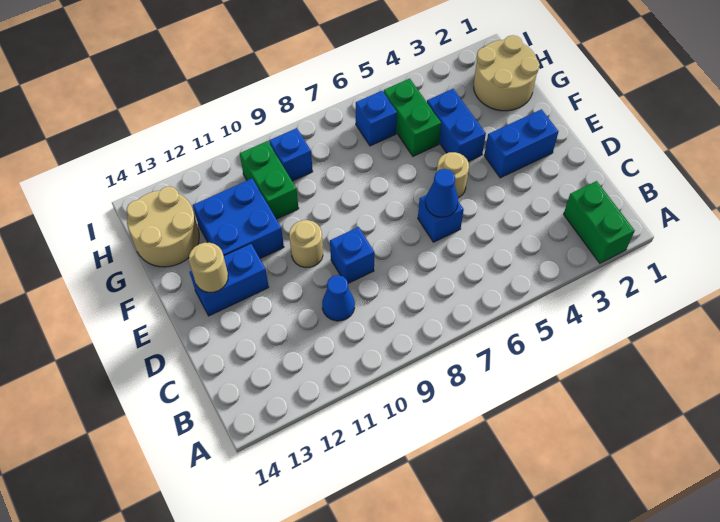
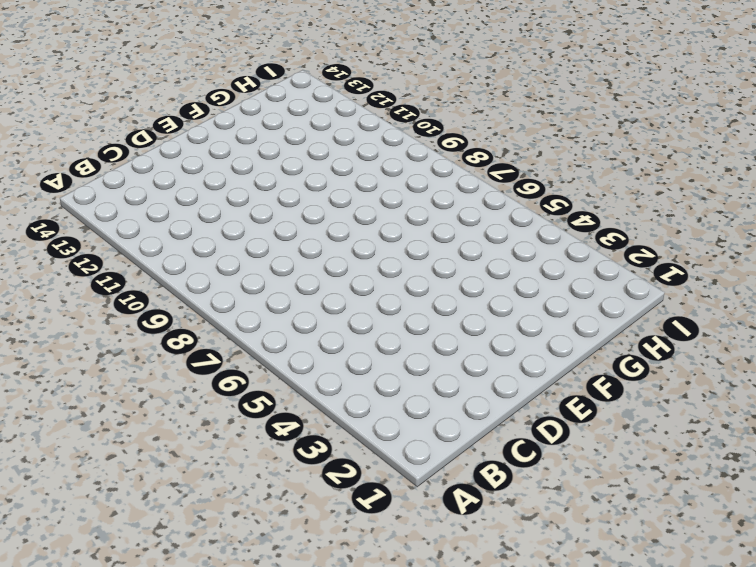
none -> green brick A2:B2 level 1
none -> blue cone C10 level 1
none -> blue brick D6 level 1

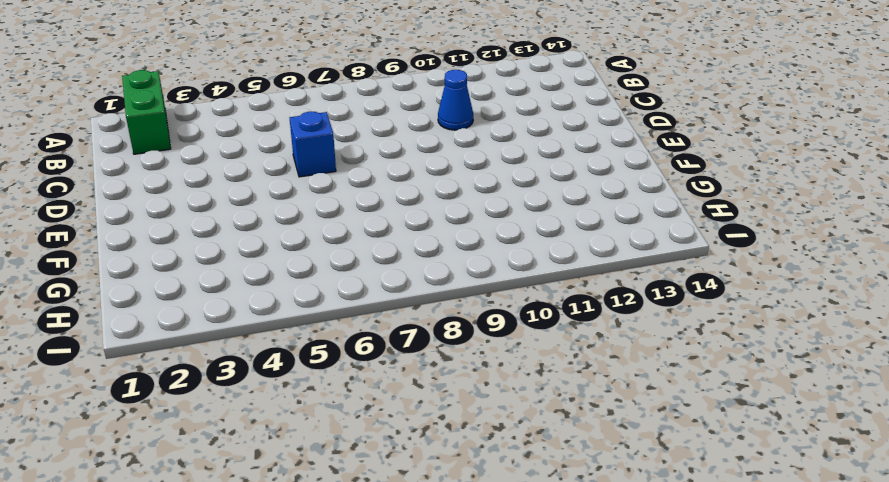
none -> blue brick D9 level 1
none -> blue brick E2:E3 level 1
none -> tan round brick E5 level 1

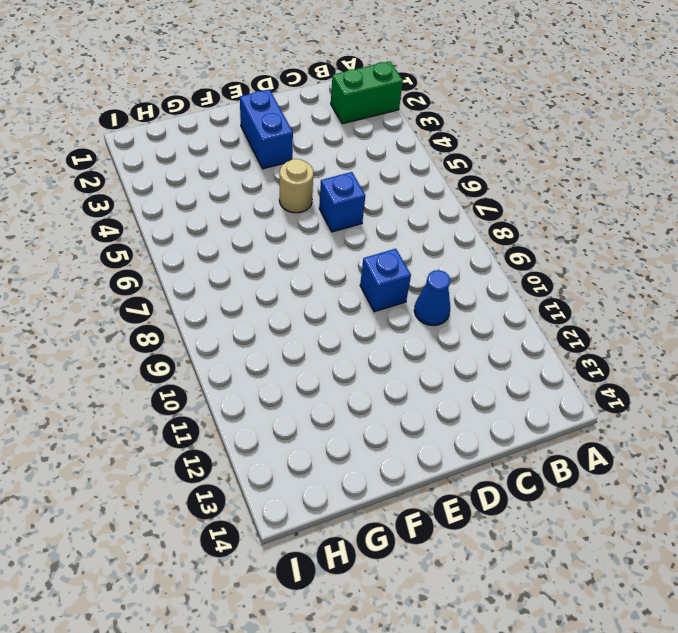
none -> tan round brick E10 level 1
none -> blue brick E12:E13 level 1
none -> blue brick F4:G4 level 1

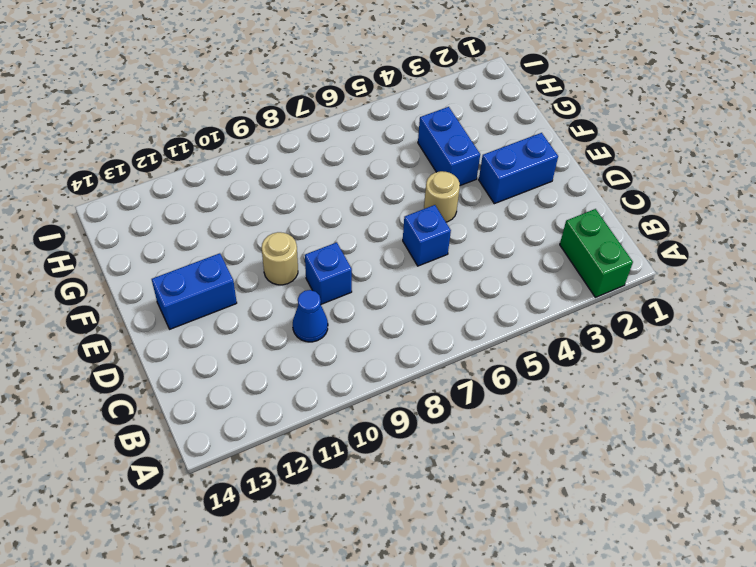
none -> blue brick F11:G12 level 1
none -> tan round brick G1:H2 level 1
none -> green brick G5:H5 level 1

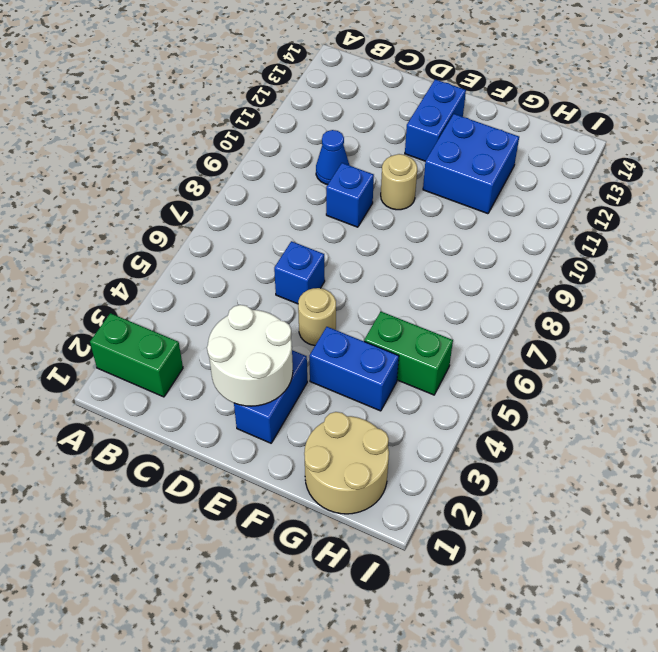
white round brick D2:E3 level 2 -> none
none -> green brick G10:H10 level 1
none -> tan round brick G13:H14 level 1
none -> blue brick H6 level 1

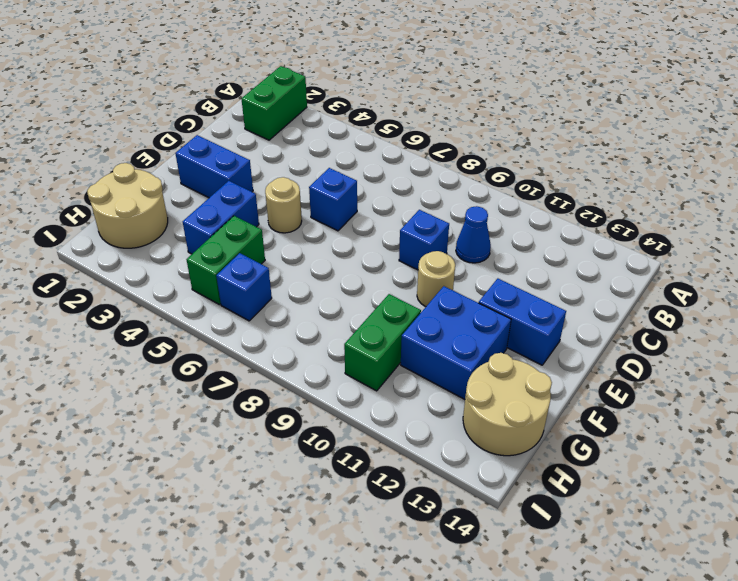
none -> blue brick H9 level 1
none -> blue cone D6 level 2
none -> tan round brick E13 level 2

